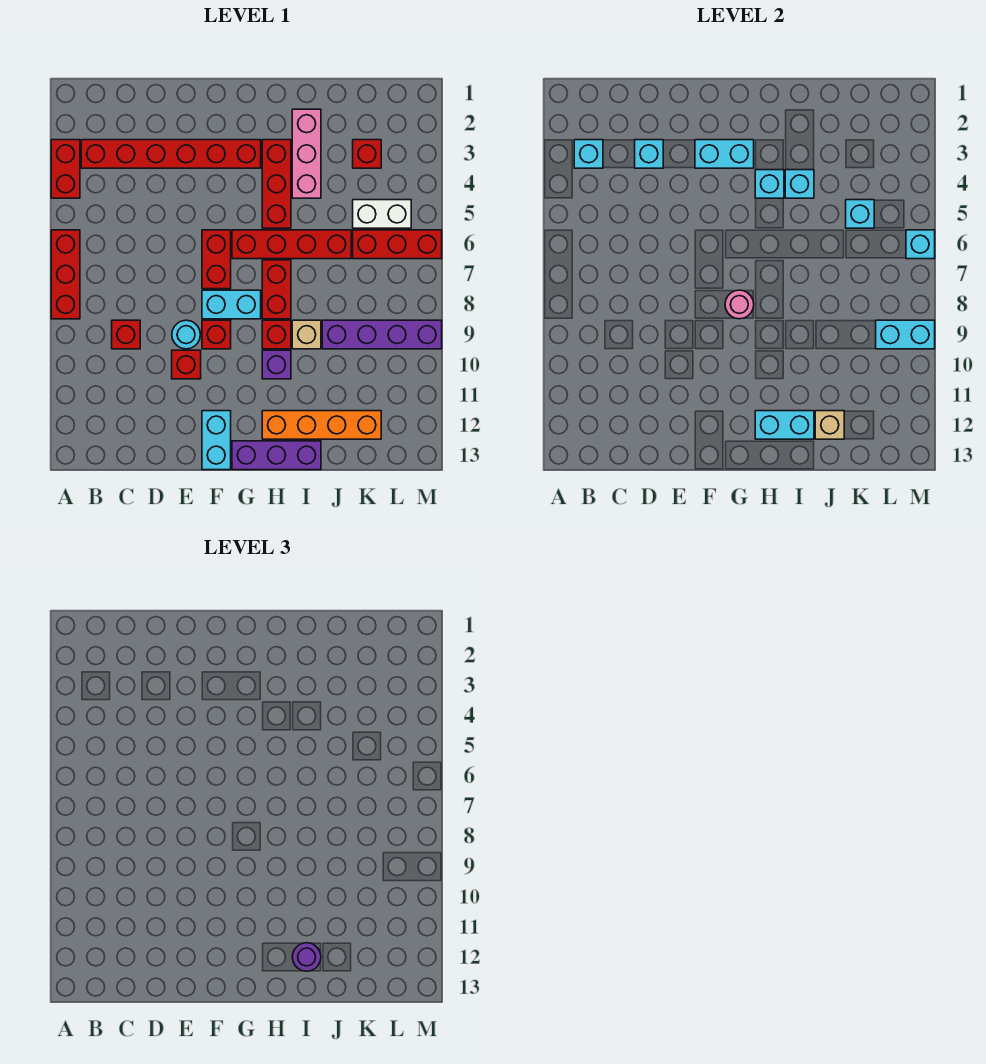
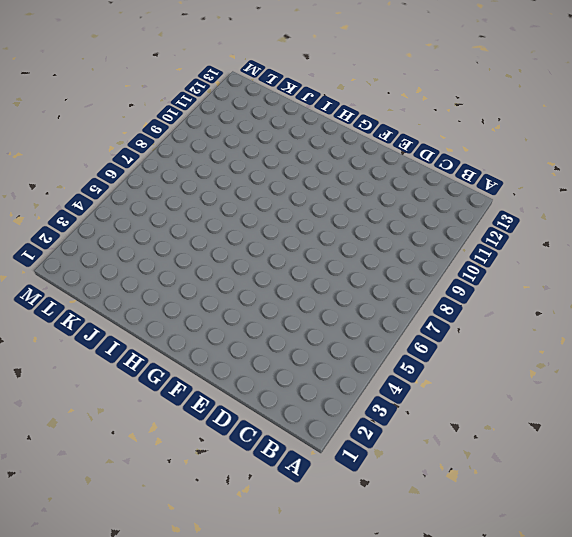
none -> red brick A3:A4 level 1
none -> red brick A6:A8 level 1
none -> red brick B3:G3 level 1
none -> red brick C9 level 1

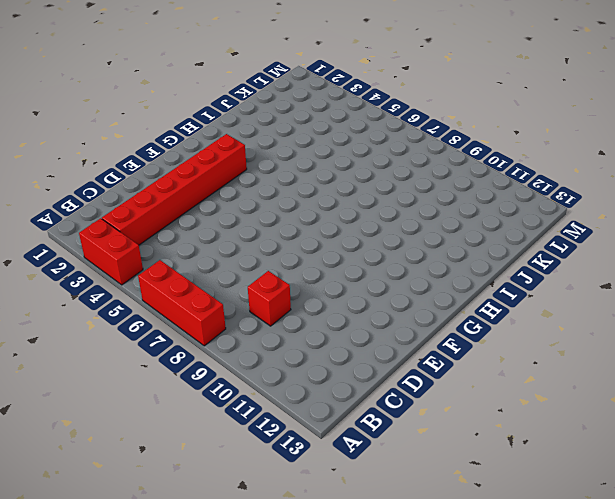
none -> cyan round brick E9 level 1
none -> red brick E10 level 1
none -> red brick F6:F7 level 1
none -> cyan brick F8:G8 level 1

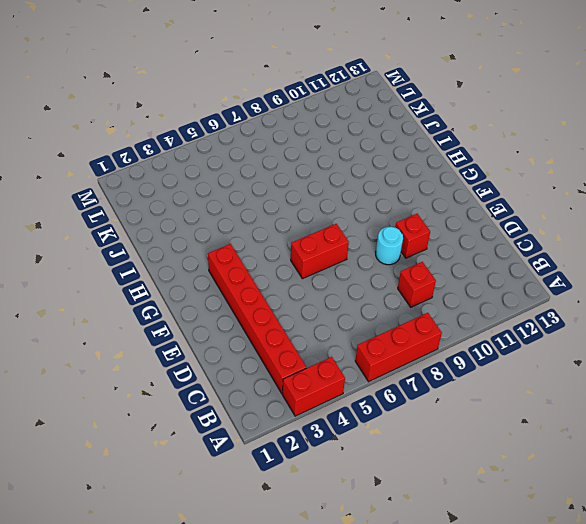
none -> cyan brick F8:G8 level 1
none -> red brick F9 level 1
none -> cyan brick F12:F13 level 1
none -> red brick G6:J6 level 1

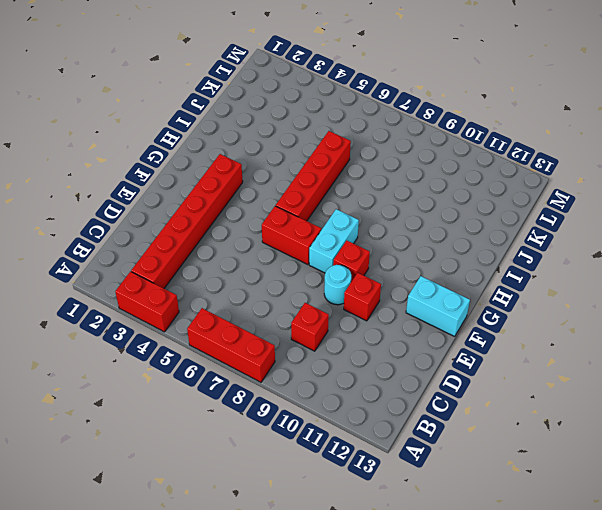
none -> purple brick G13:I13 level 1
none -> red brick H3:H5 level 1
none -> red brick H7:H8 level 1
none -> red brick H9 level 1

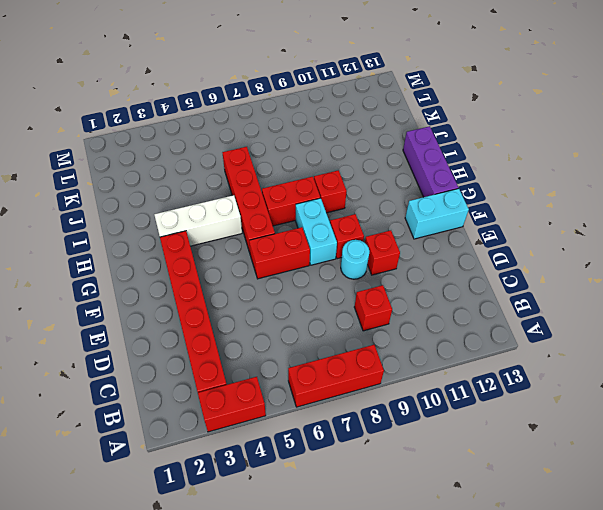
white brick H3:H5 level 1 -> red brick H3:H5 level 1
none -> purple brick H10 level 1
none -> orange brick H12:K12 level 1
none -> pink brick I2:I4 level 1
none -> tan brick I9 level 1

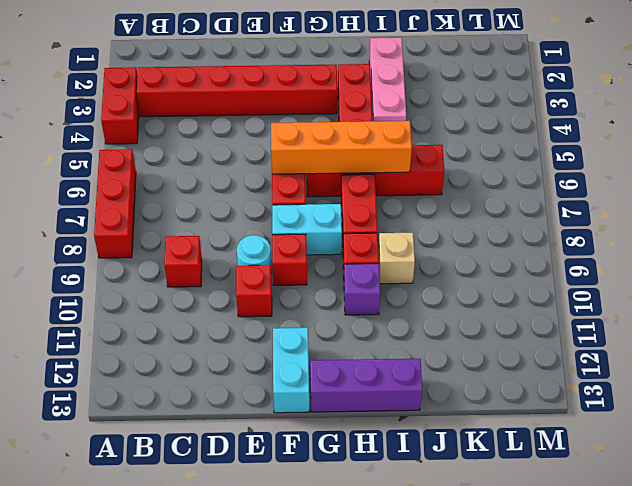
orange brick F6:I6 level 2 -> orange brick H12:K12 level 1
none -> purple brick J9:M9 level 1
none -> red brick K3 level 1
none -> white brick K5:L5 level 1
none -> red brick K6:M6 level 1

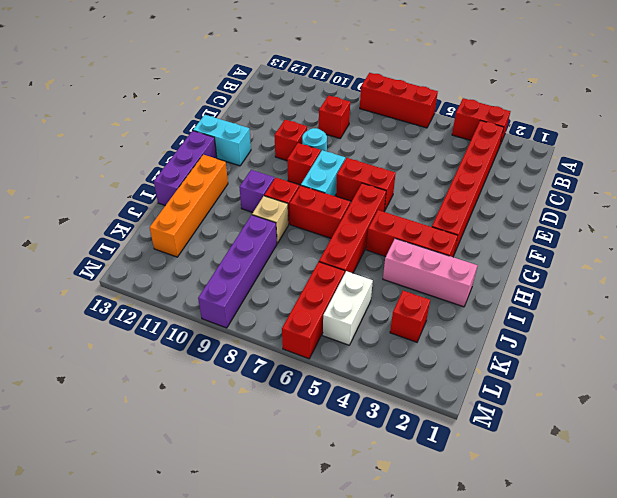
none -> cyan brick B3 level 2
none -> cyan brick D3 level 2
none -> cyan brick F3:G3 level 2
none -> pink round brick G8 level 2

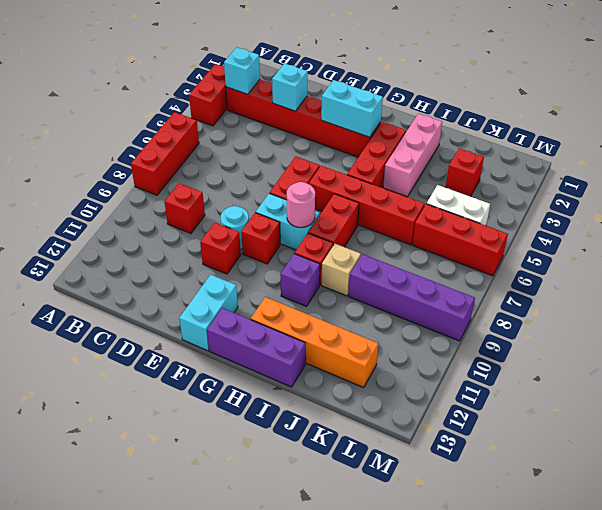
none -> cyan brick H4 level 2
none -> cyan brick H12:I12 level 2
none -> cyan brick I4 level 2
none -> tan brick J12 level 2

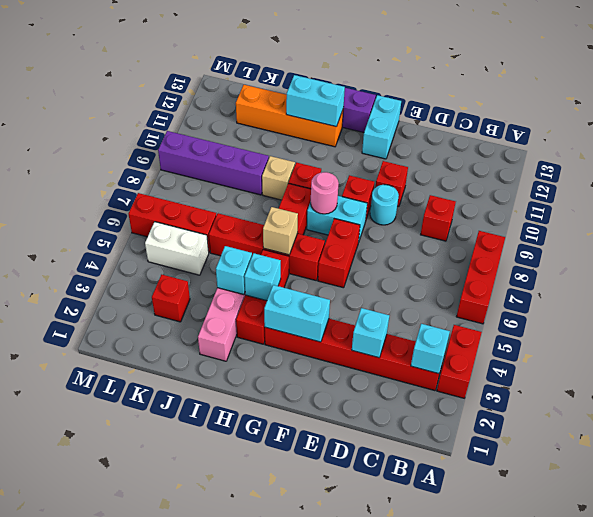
tan brick H6 level 2 -> tan brick J12 level 2
none -> purple brick H10 level 1
none -> cyan brick K5 level 2
none -> cyan brick L9:M9 level 2
none -> cyan brick M6 level 2

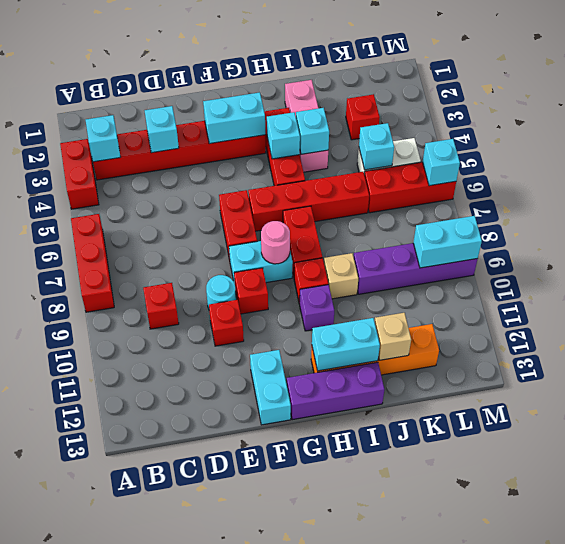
none -> purple round brick I12 level 3

